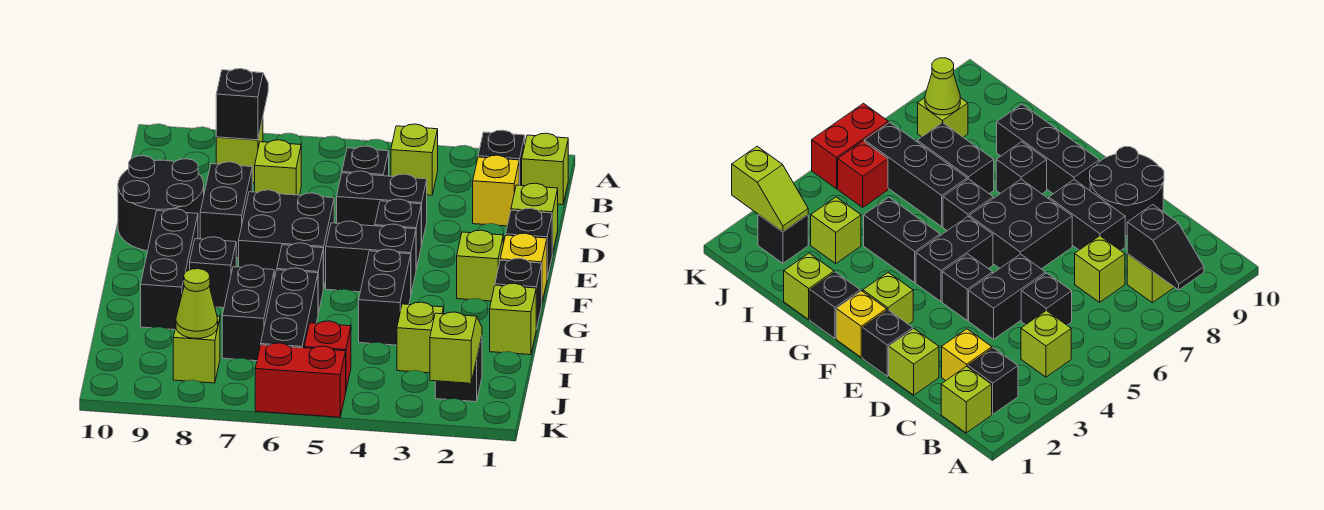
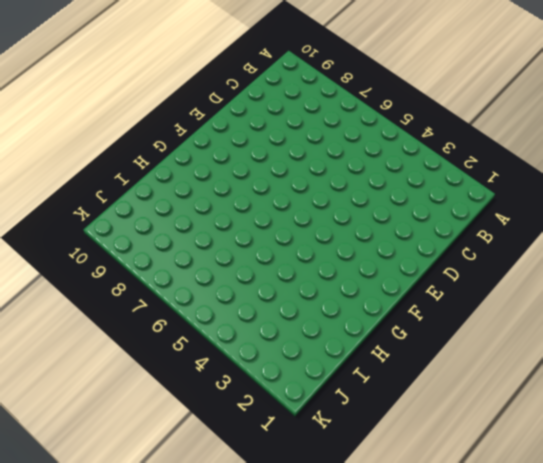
none -> lime brick B1 level 1
none -> black brick B2 level 1
none -> lime brick B4 level 1
none -> lime brick B8 level 1

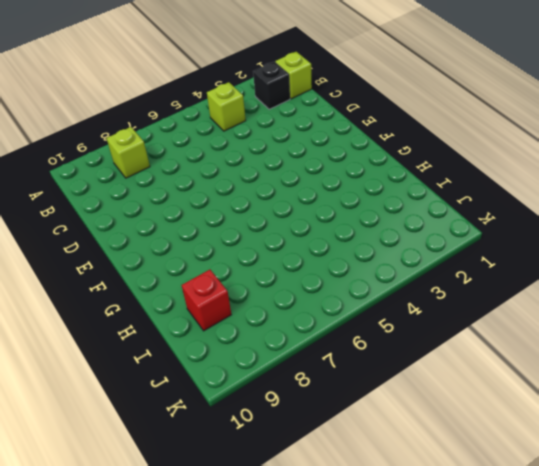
red brick I9 level 1 -> red brick J5 level 1
none -> yellow brick C2 level 1
none -> black brick C5 level 1
none -> lime brick C7 level 1
none -> lime brick D1 level 1

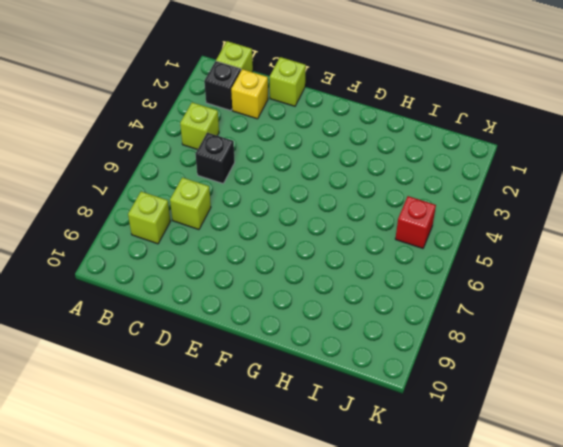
none -> black brick D4:D5 level 1
none -> black brick D8:E8 level 1
none -> black round brick D9:E10 level 1
none -> black brick E1 level 1

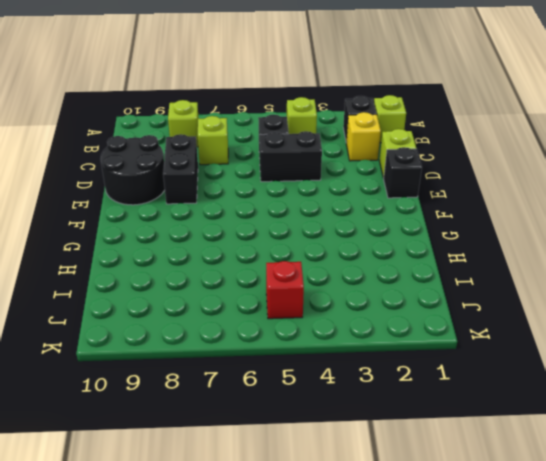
none -> black brick E4 level 1
none -> black brick E6:F7 level 1
none -> yellow brick F1 level 1
none -> lime brick F2 level 1

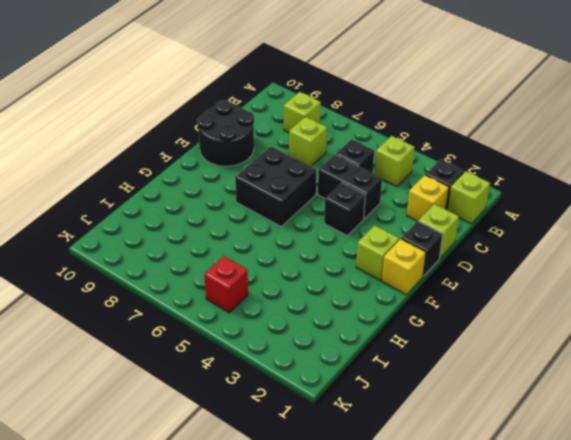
none -> black brick D8:E8 level 1
none -> black brick F4:F5 level 1
none -> black brick F9:H9 level 1
none -> black brick G1 level 1

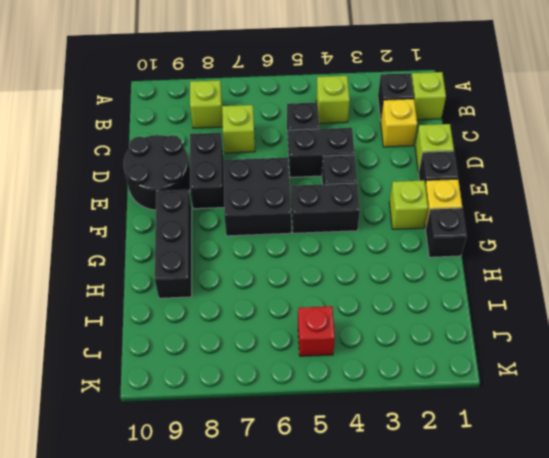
none -> black brick G4:H4 level 1
none -> black brick G6 level 1
none -> black brick G8 level 1
none -> lime brick H1 level 1

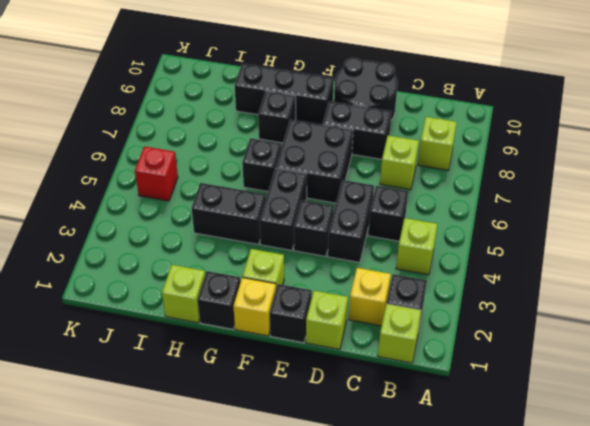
none -> black brick H6:J6 level 1
none -> black brick H7:I7 level 1
none -> lime brick I3 level 1
none -> black brick J2 level 1

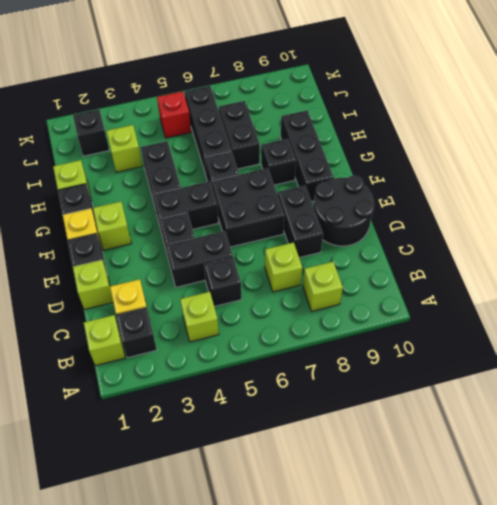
none -> lime brick J8 level 1
none -> red brick K5:K6 level 1
none -> black slope A8:B8 level 2 top B
none -> lime slope J2:K2 level 2 top K

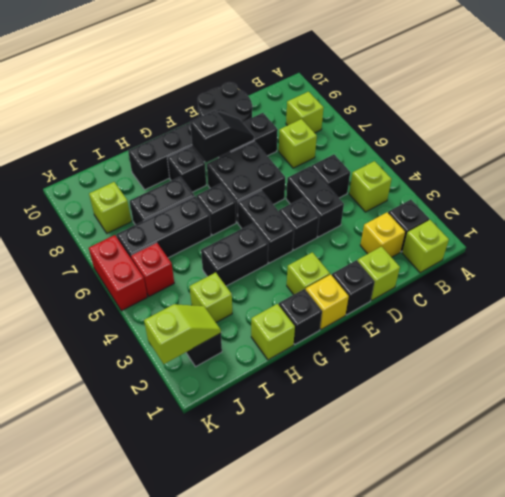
black slope E8:F8 level 2 top F -> black slope A8:B8 level 2 top B
none -> lime cone J8 level 2

